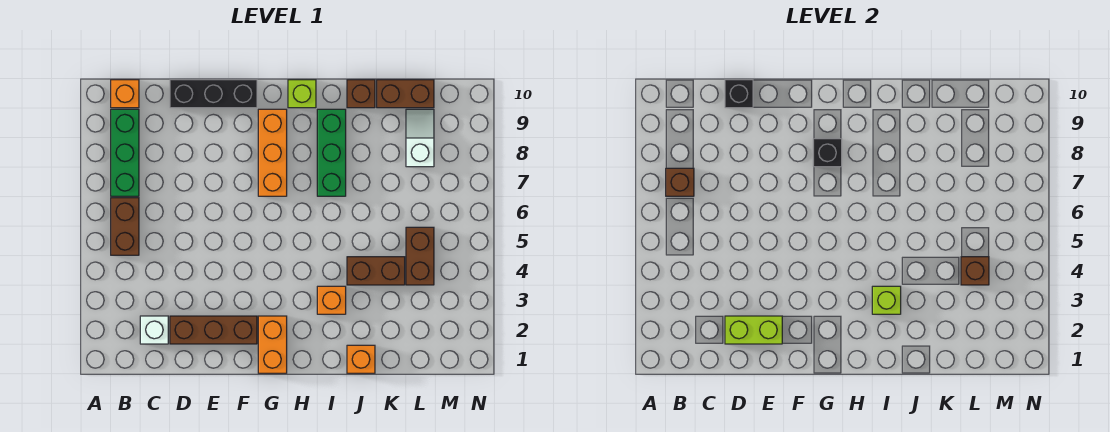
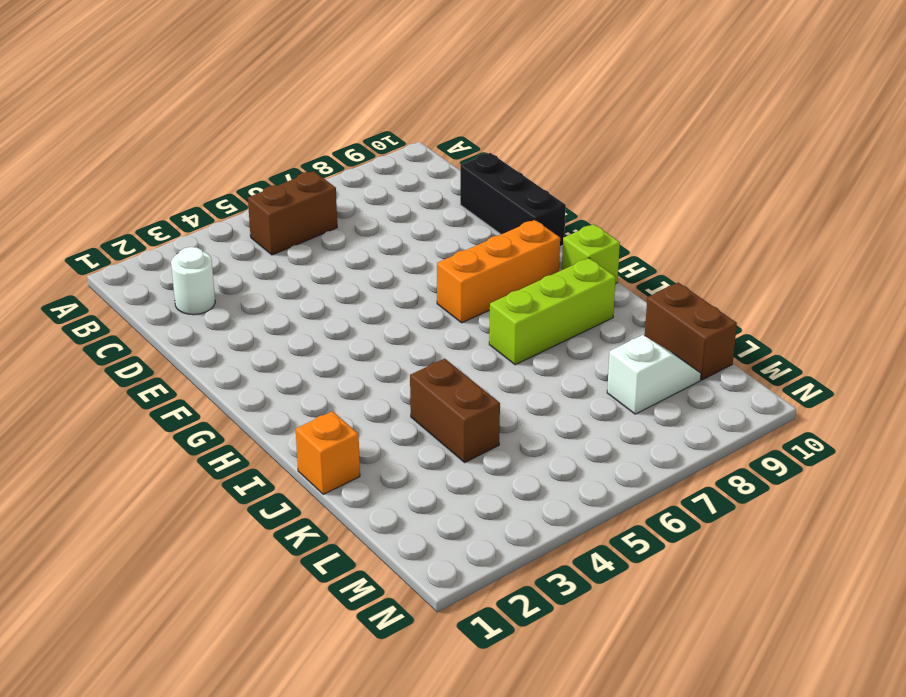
white round brick C2 level 1 -> white brick C2 level 1
lime brick I7:I9 level 1 -> green brick I7:I9 level 1
none -> green brick B7:B9 level 1
none -> orange brick B10 level 1
none -> brown brick D2:F2 level 1

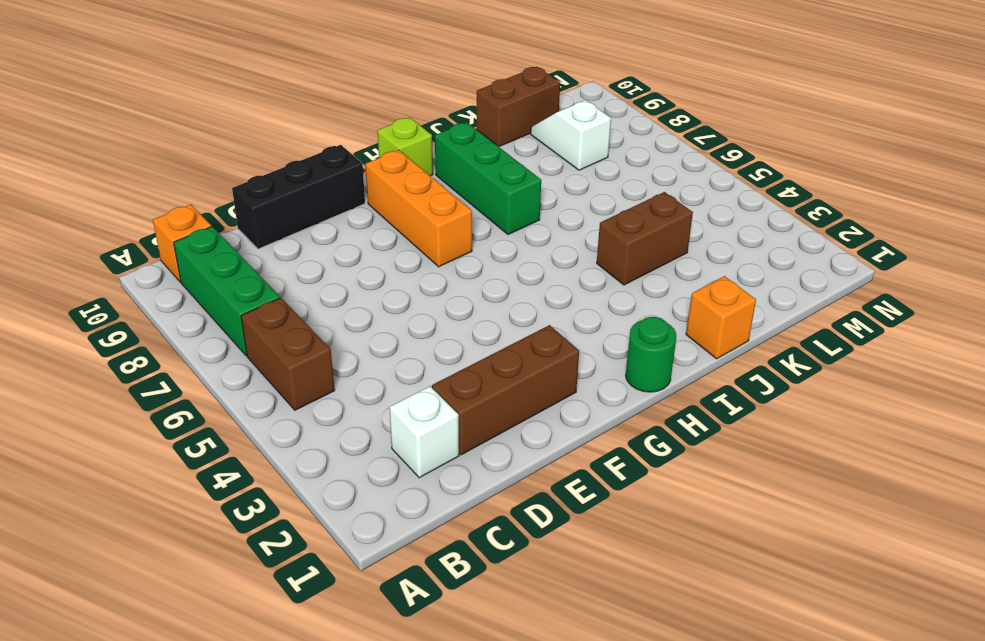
green round brick H1 level 1 -> none
none -> orange brick G1:G2 level 1
none -> orange brick I3 level 1
none -> brown brick J10 level 1

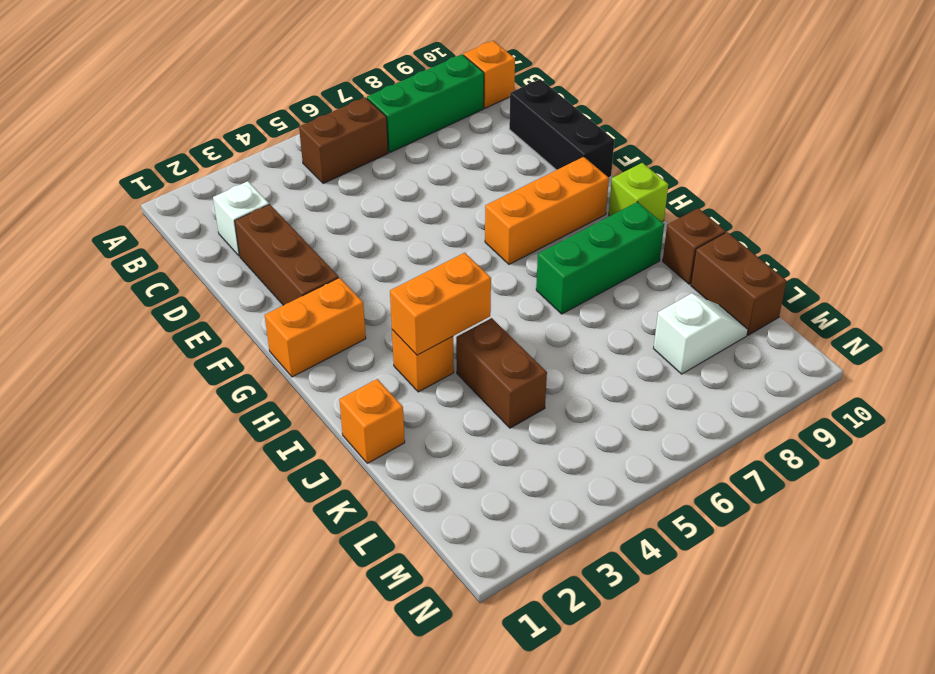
orange brick I3:I4 level 2 -> lime brick I3 level 2
none -> brown brick L4:L5 level 1
none -> brown brick B7 level 2
none -> lime brick D2:E2 level 2

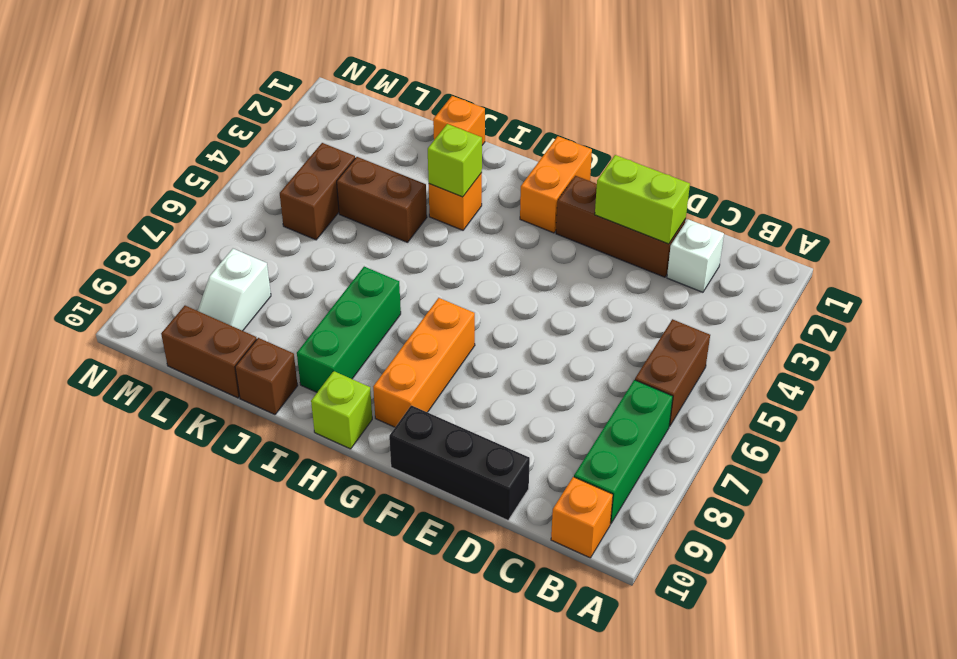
none -> brown brick B7 level 2
none -> black brick D10 level 2
none -> black brick G8 level 2

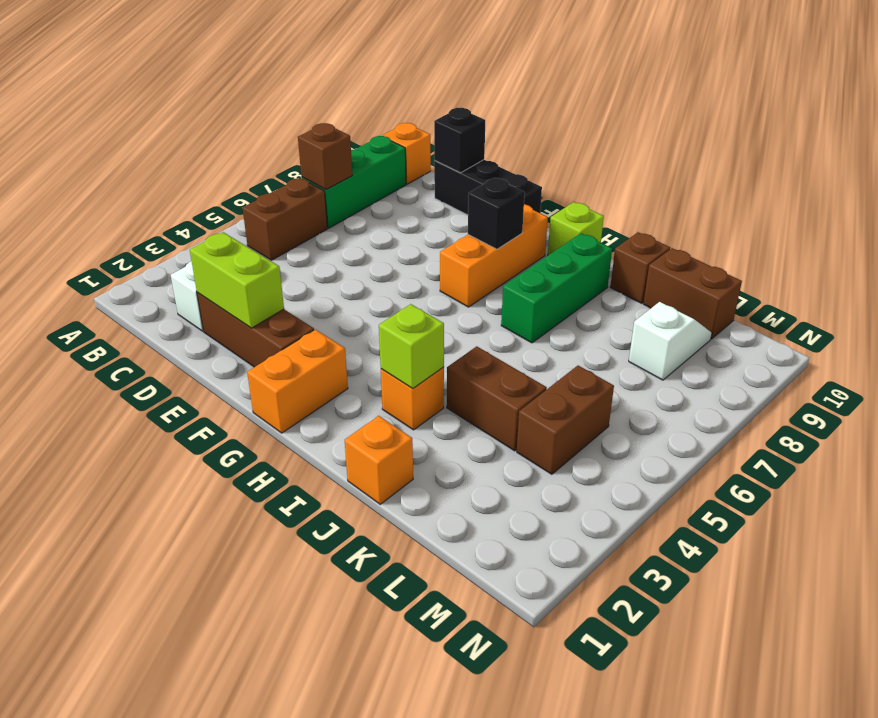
none -> brown brick L4 level 2

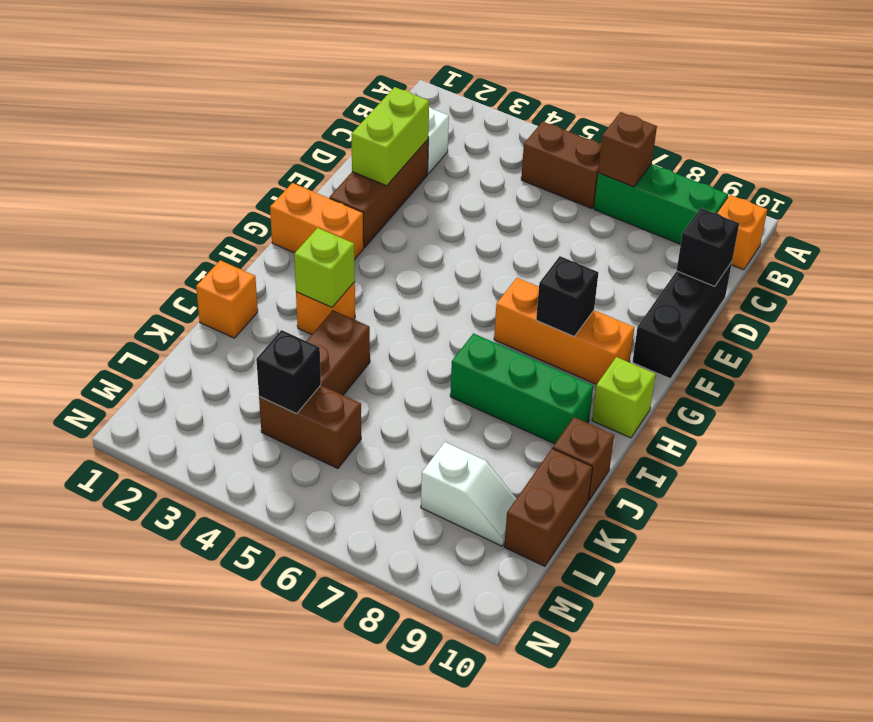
black brick L4 level 2 -> brown brick L4 level 2

